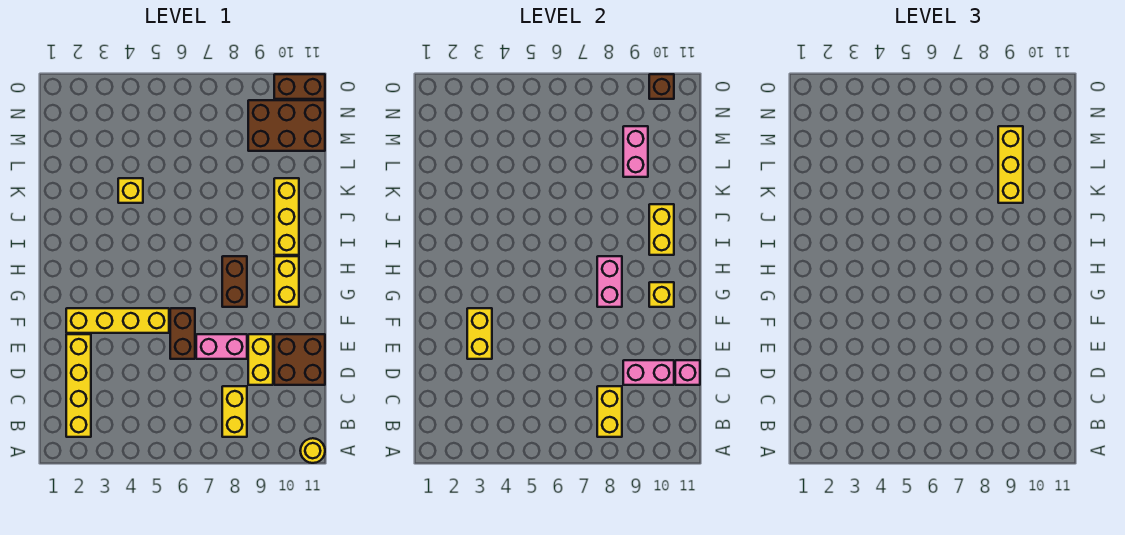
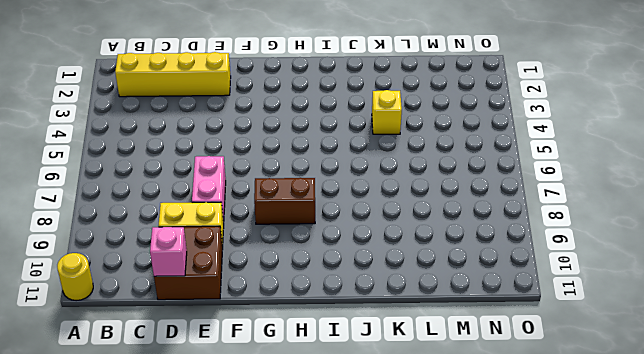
none -> yellow brick B8:C8 level 1
none -> brown brick E6:F6 level 1
none -> yellow brick F2:F5 level 1

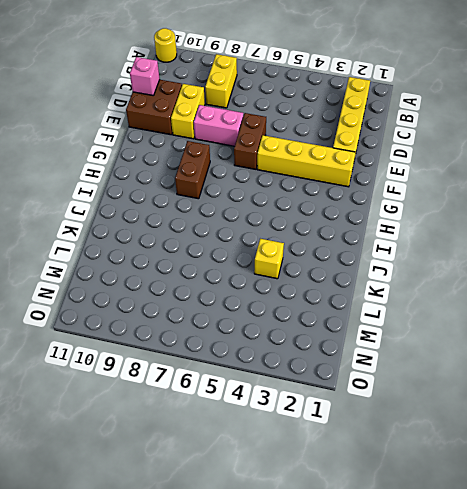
none -> yellow brick G10:H10 level 1
none -> yellow brick I10:K10 level 1
none -> brown brick M9:N11 level 1

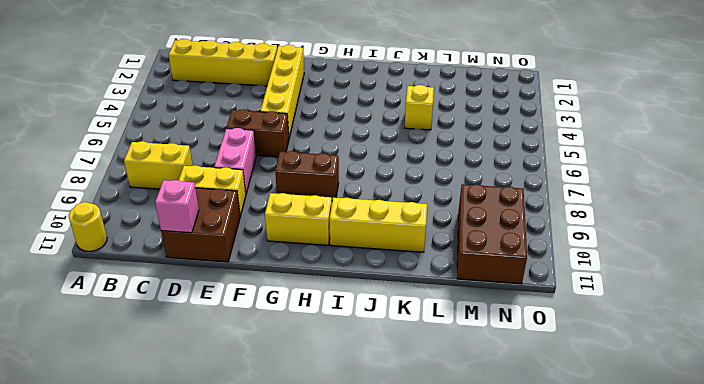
none -> brown brick O10:O11 level 1
none -> yellow brick B8:C8 level 2
none -> pink brick D9:D10 level 2

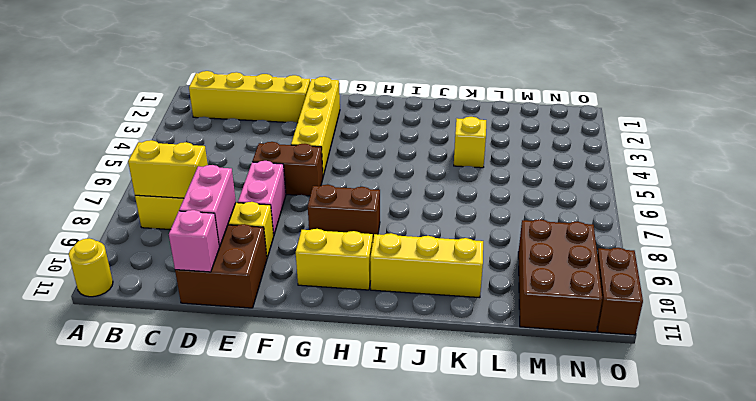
none -> yellow brick E3:F3 level 2
none -> pink brick G8:H8 level 2
none -> yellow brick G10 level 2

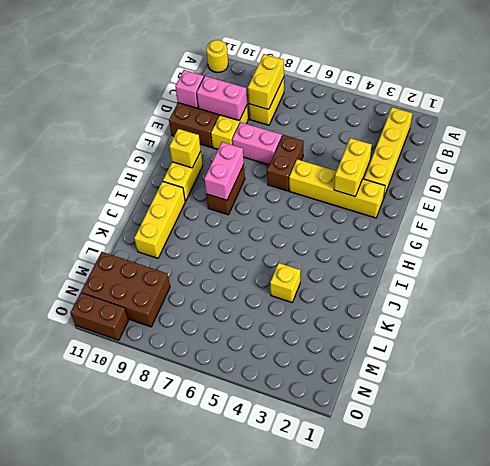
none -> yellow brick I10:J10 level 2
none -> pink brick L9:M9 level 2
none -> brown brick O10 level 2

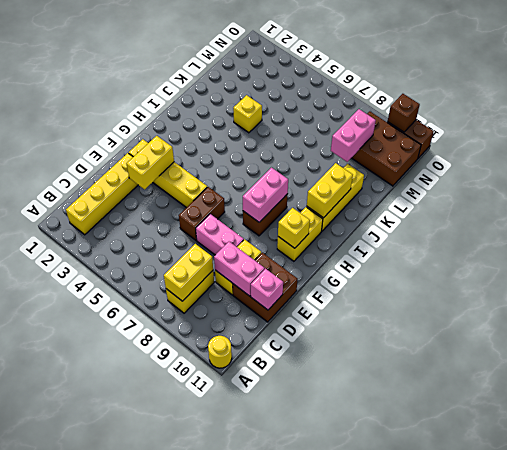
none -> yellow brick K9:M9 level 3

